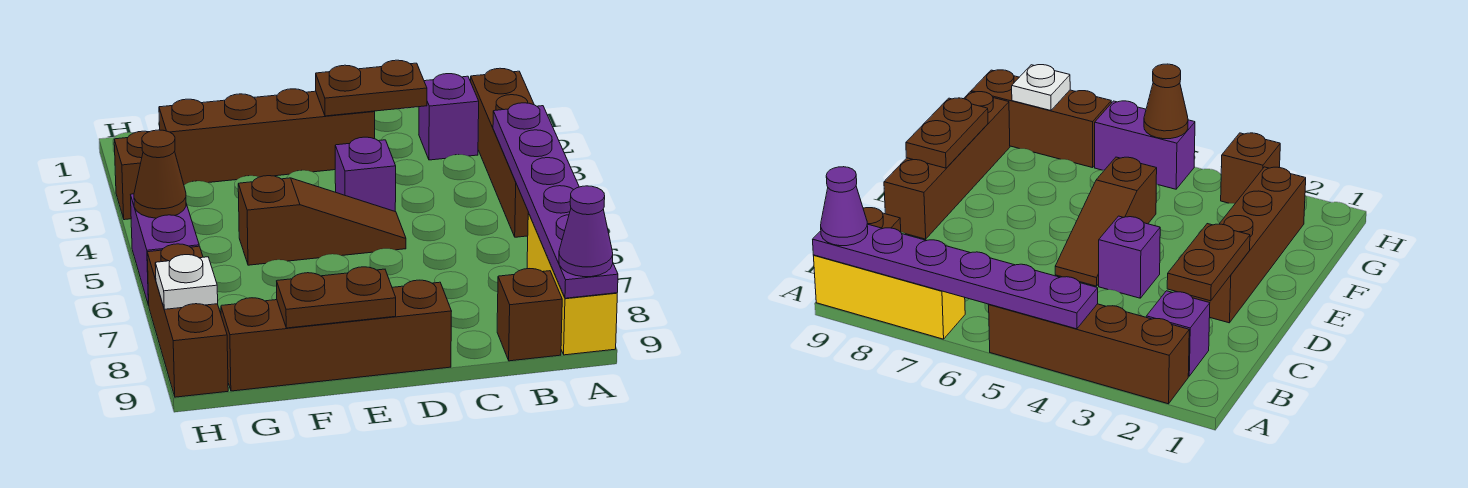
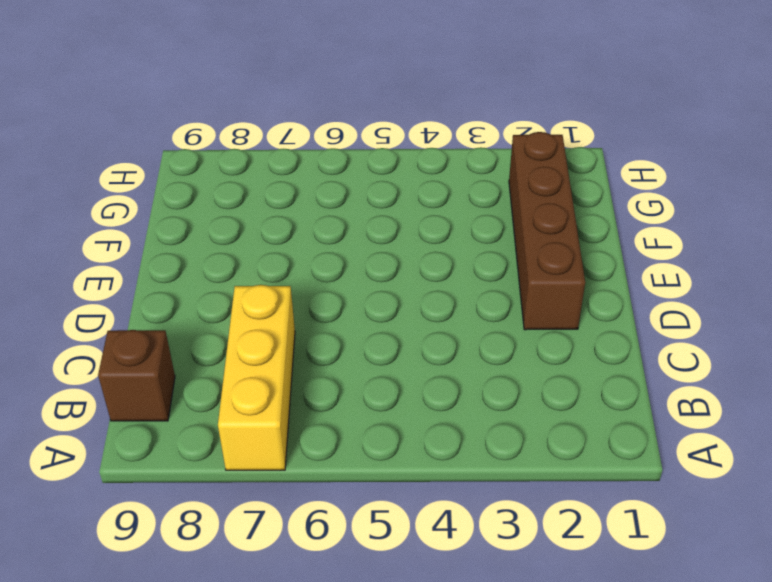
yellow brick A7:C7 level 1 -> yellow brick A7:A9 level 1
none -> brown brick A2:A5 level 1
none -> purple brick B2 level 1
none -> purple brick D4 level 1

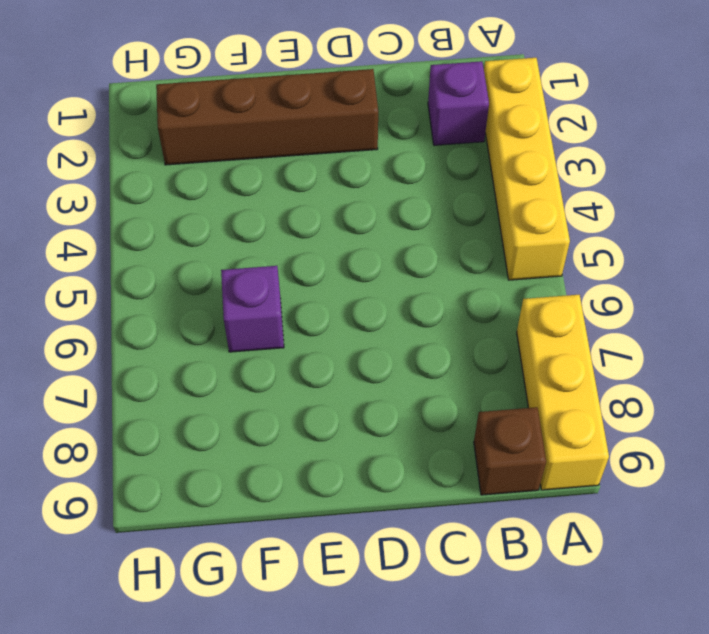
yellow brick A2:A5 level 1 -> brown brick A2:A5 level 1
purple brick F6 level 1 -> purple brick D4 level 1
none -> brown slope D5:F5 level 1 top F
none -> brown brick D9:G9 level 1
none -> brown brick H3 level 1

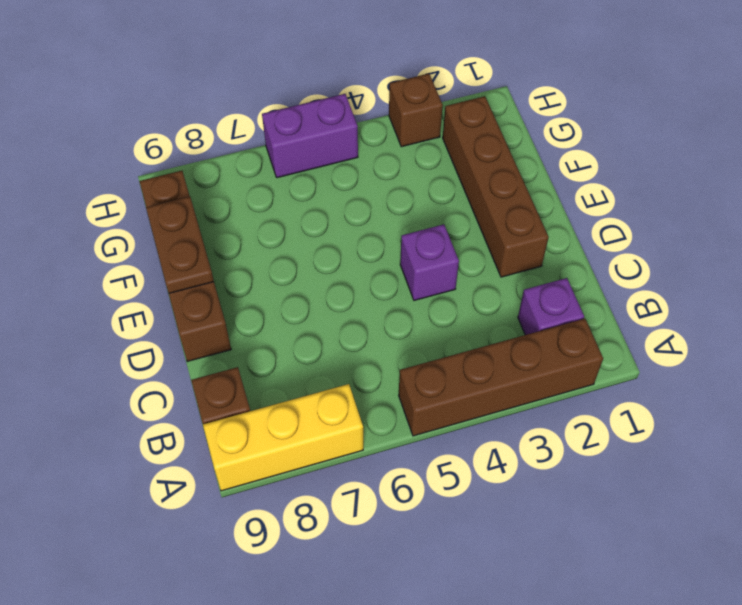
none -> brown slope D5:F5 level 1 top F
none -> brown brick H7:H9 level 1
none -> purple plate A4:A9 level 2

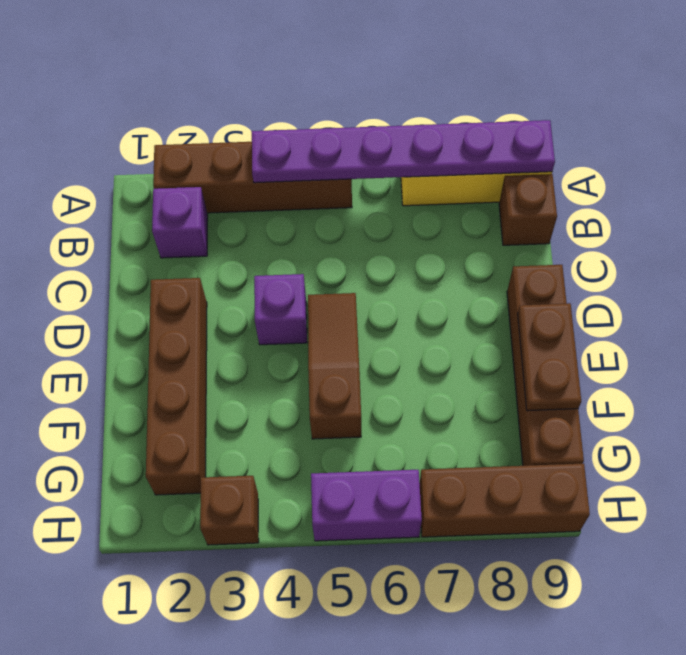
none -> brown plate C2:D2 level 2
none -> brown cone H5 level 2
none -> white plate H8 level 2

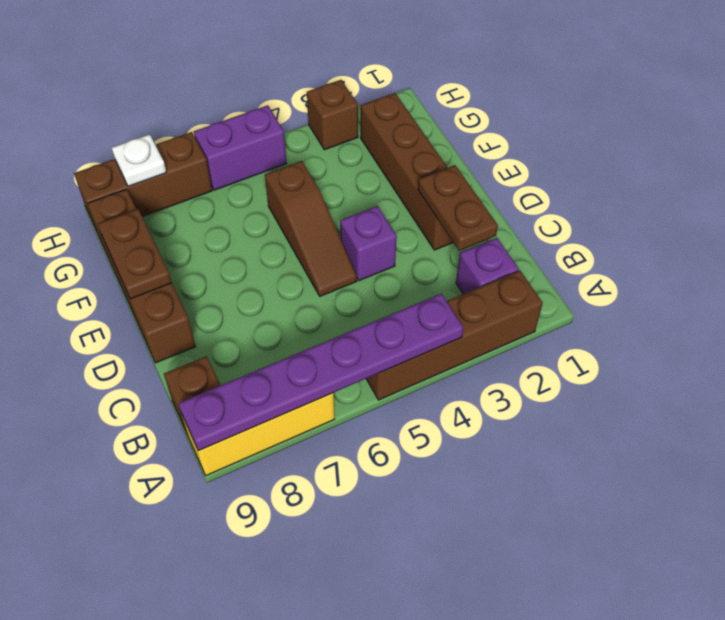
none -> brown cone H5 level 2
none -> purple cone A9 level 3

